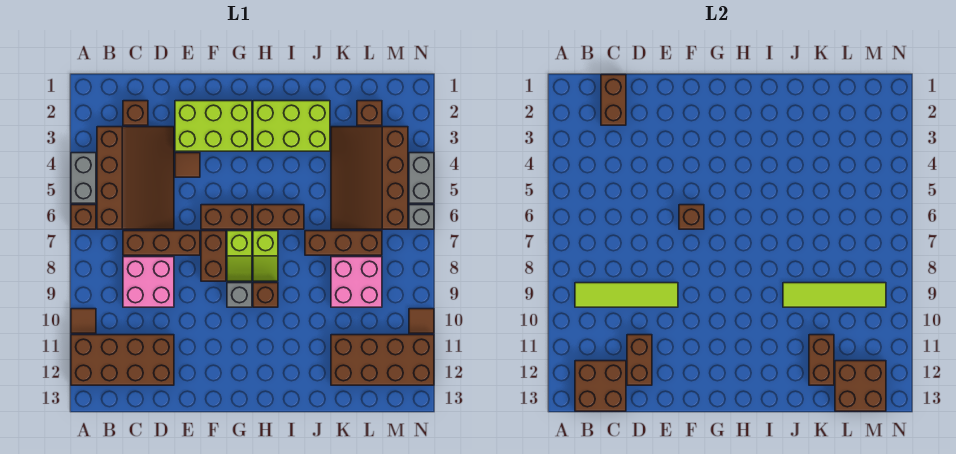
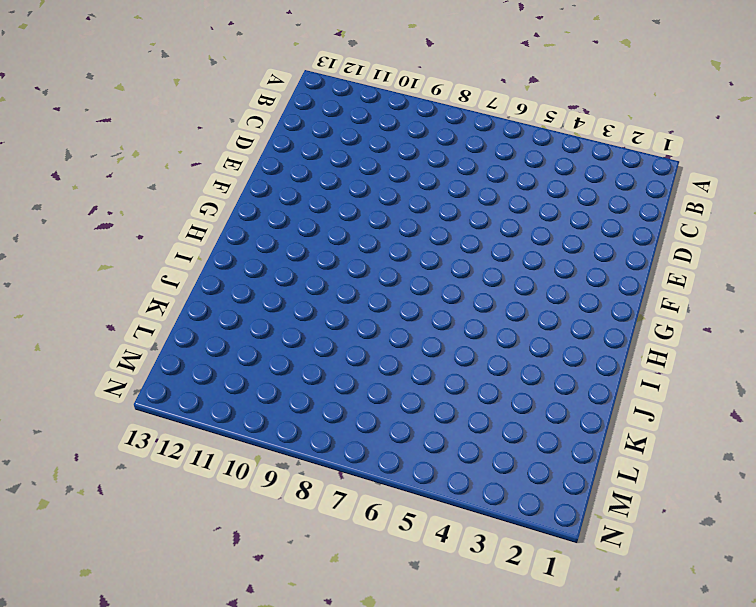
none -> grey brick A4:A5 level 1
none -> brown brick A6 level 1
none -> brown tile A10 level 1
none -> brown brick A11:D12 level 1

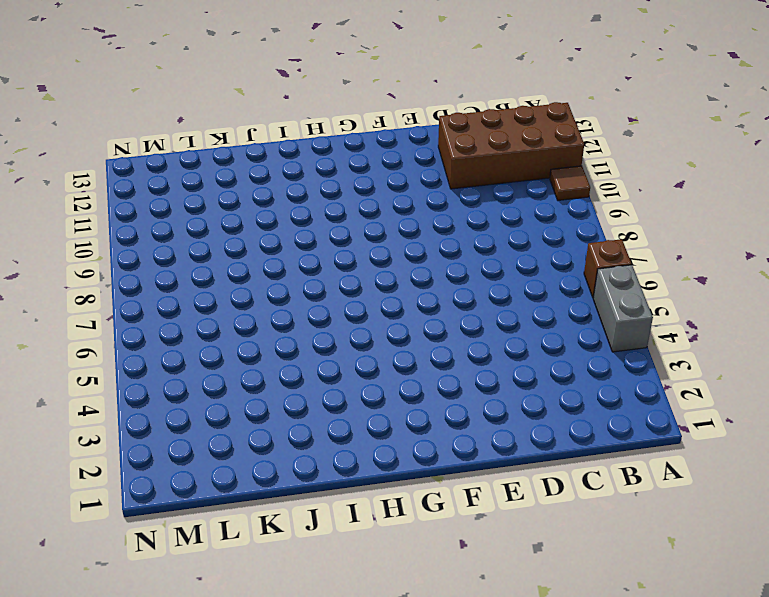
none -> brown slope B3:D6 level 1 top B
none -> brown brick C2 level 1
none -> brown brick C7:E7 level 1
none -> pink brick C8:D9 level 1

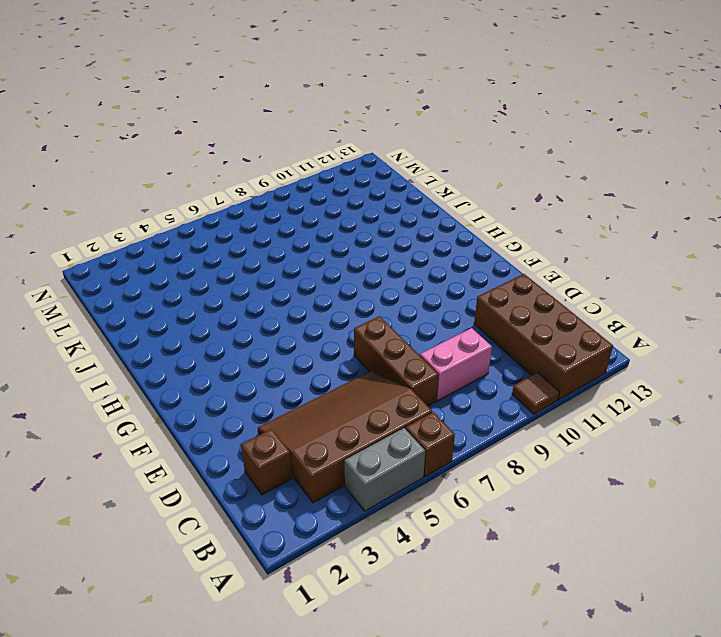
pink brick C8:C9 level 1 -> pink brick C8:D9 level 1
none -> lime brick E2:G3 level 1
none -> brown tile E4 level 1
none -> brown brick F6:G6 level 1
none -> brown brick F7:F8 level 1

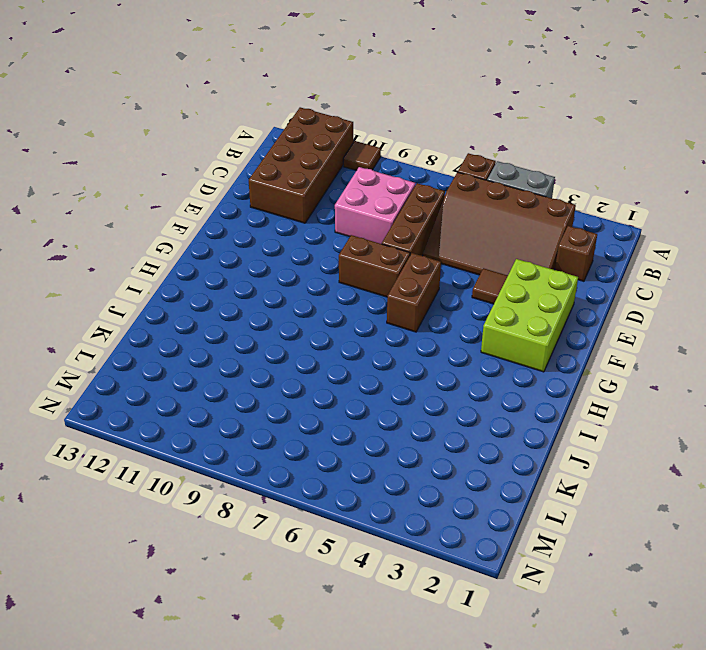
none -> lime slope G7:G8 level 1 top 7
none -> grey brick G9 level 1
none -> lime brick H2:J3 level 1
none -> brown brick H6:I6 level 1

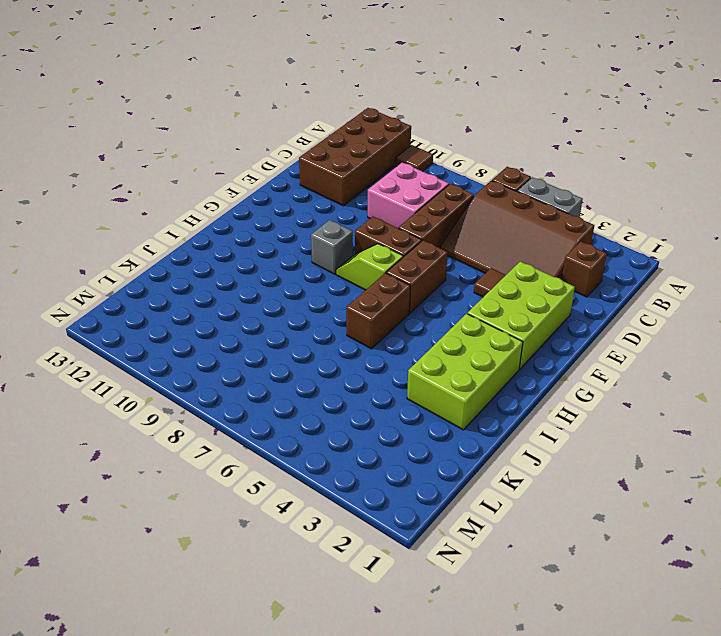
none -> lime slope H7:H8 level 1 top 7
none -> brown brick H9 level 1
none -> brown brick J7:L7 level 1
none -> brown slope K3:M6 level 1 top M

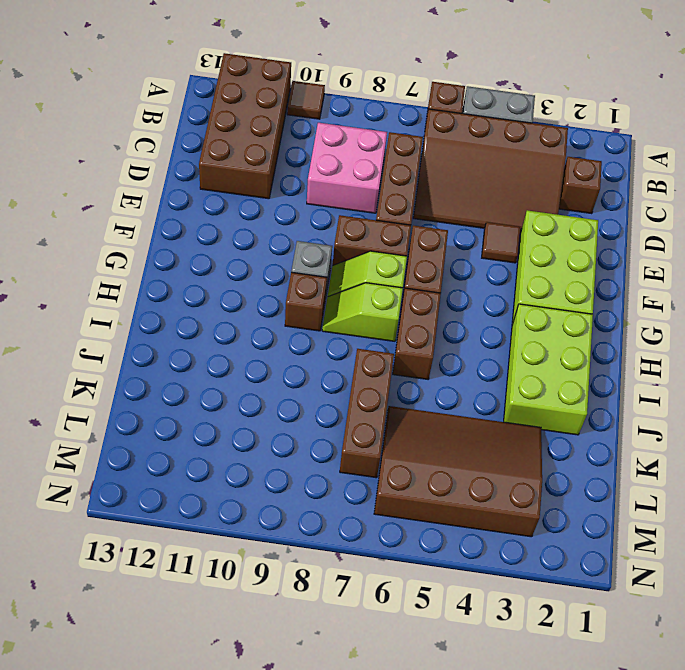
none -> pink brick K8:L9 level 1
none -> brown brick K11:N12 level 1
none -> brown brick L2 level 1
none -> grey brick N4:N5 level 1

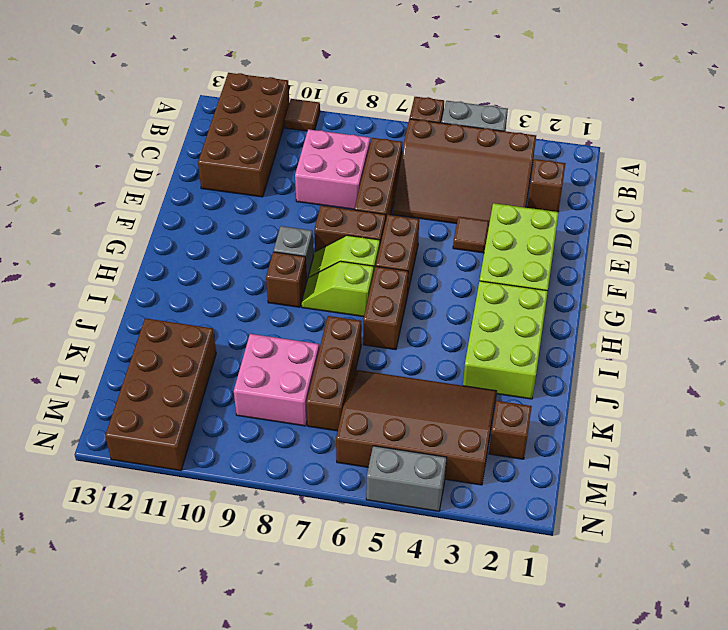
none -> grey brick N6 level 1
none -> brown tile N10 level 1
none -> lime tile B9:E9 level 2
none -> brown brick B12:C13 level 2

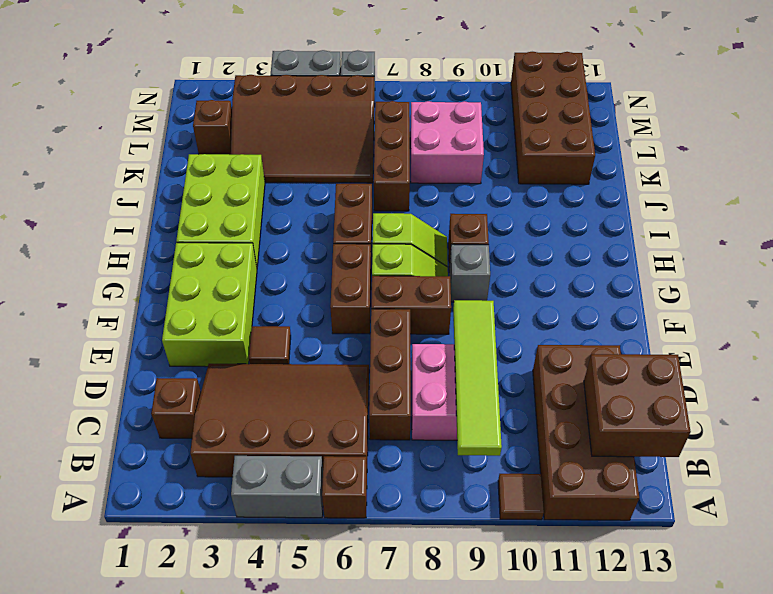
none -> brown tile N10 level 1
none -> brown brick C1:C2 level 2
none -> brown brick D11:D12 level 2
none -> brown brick F6 level 2

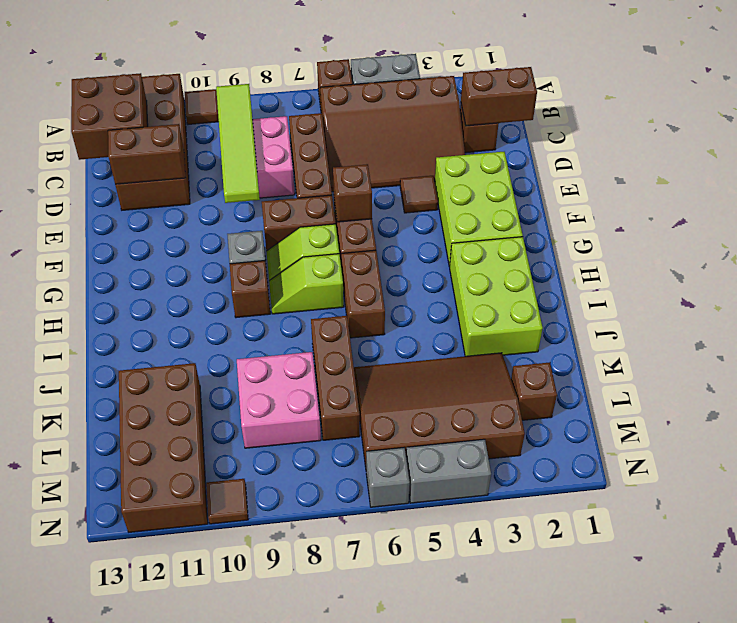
none -> lime tile J9:M9 level 2
none -> brown brick K11:K12 level 2
none -> brown brick L12:M13 level 2

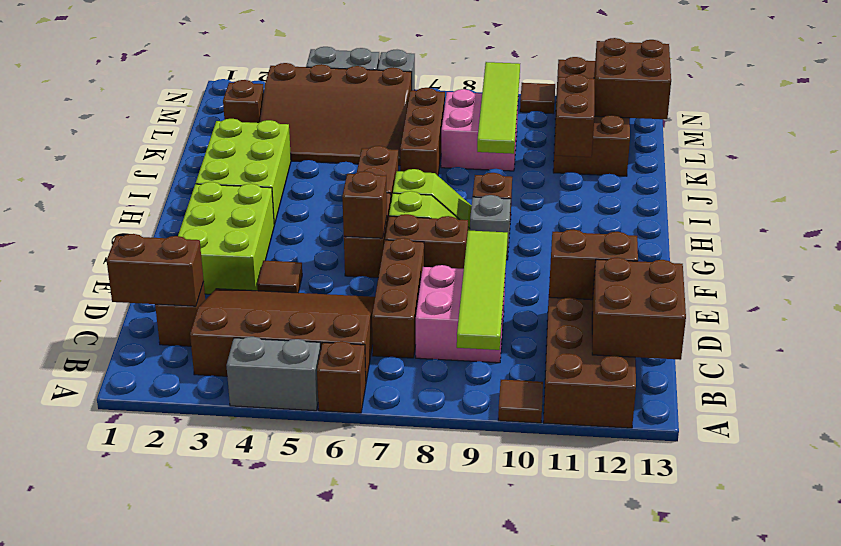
brown brick J11:K11 level 2 -> brown brick K11:K12 level 2

